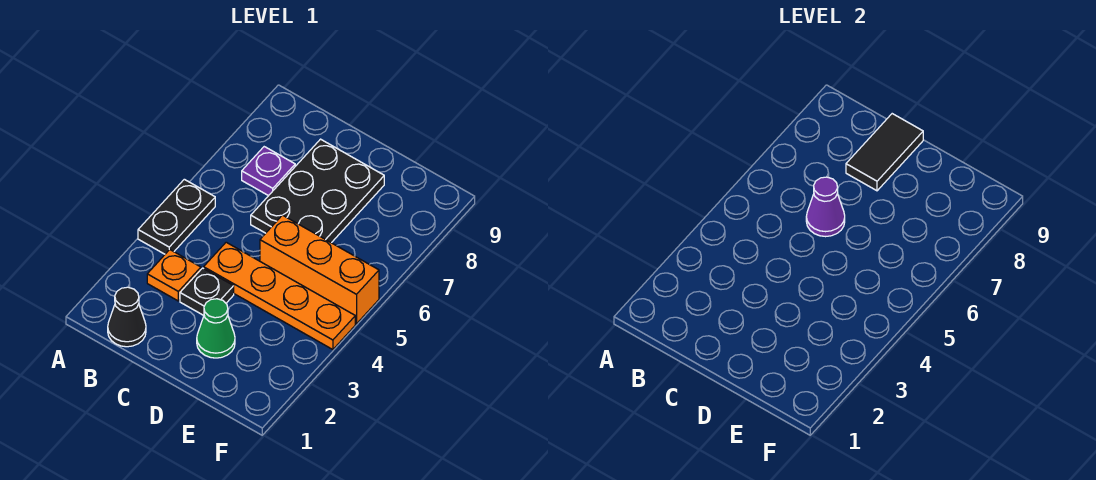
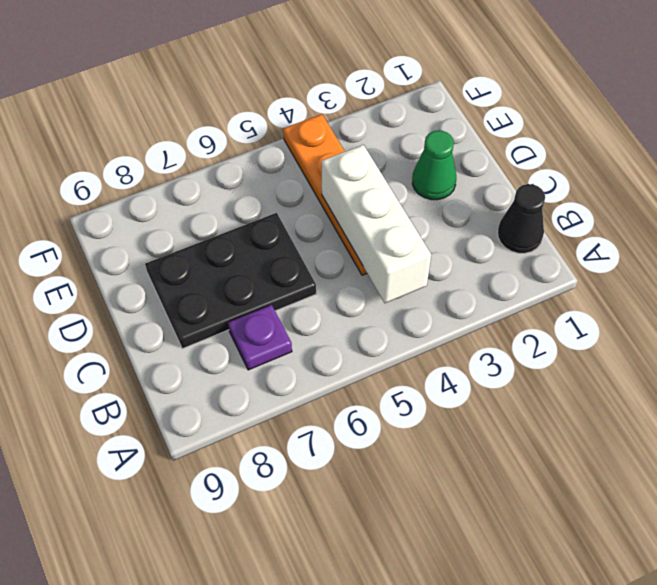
white brick B4:D4 level 2 -> none
none -> black plate A4:A5 level 1
none -> orange plate B3 level 1

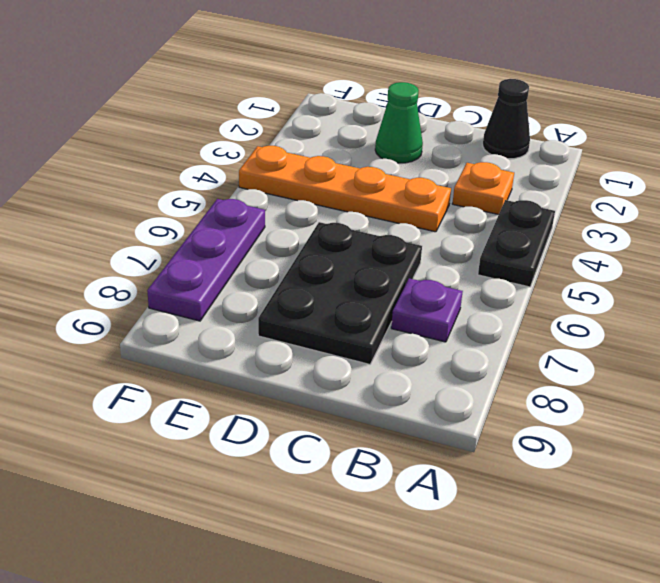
purple plate F6:F8 level 1 -> none
none -> black plate C3 level 1
none -> orange brick D5:F5 level 1

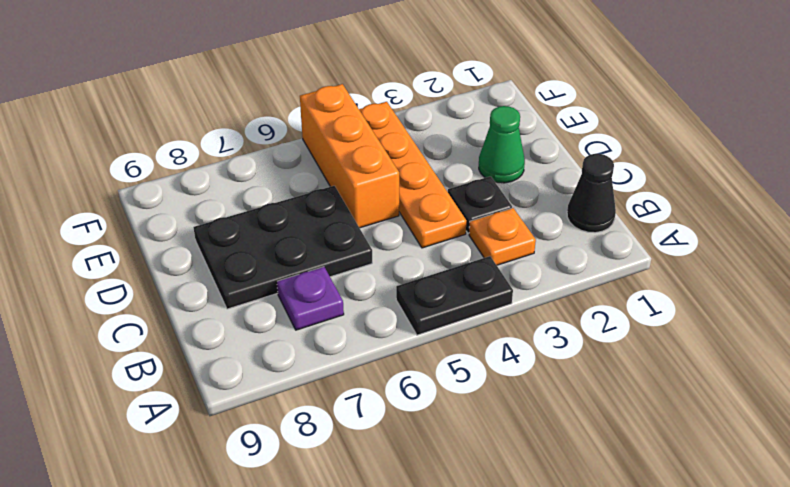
none -> purple cone C6 level 2
none -> black tile C8:C9 level 2

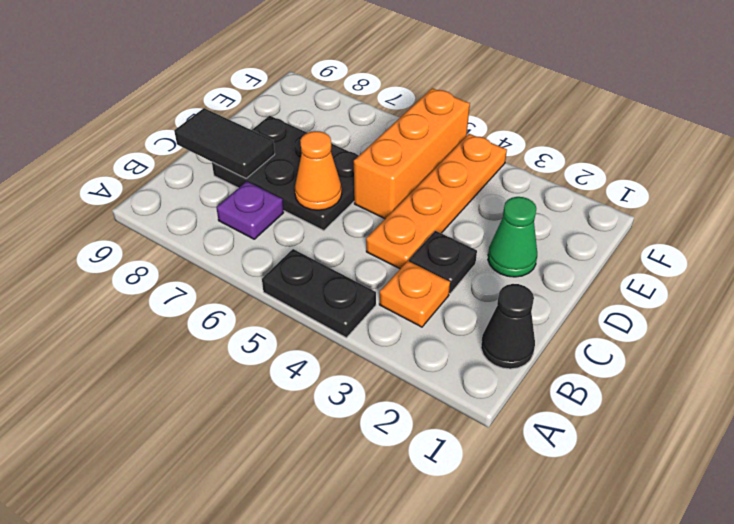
orange cone C6 level 2 -> purple cone C6 level 2

